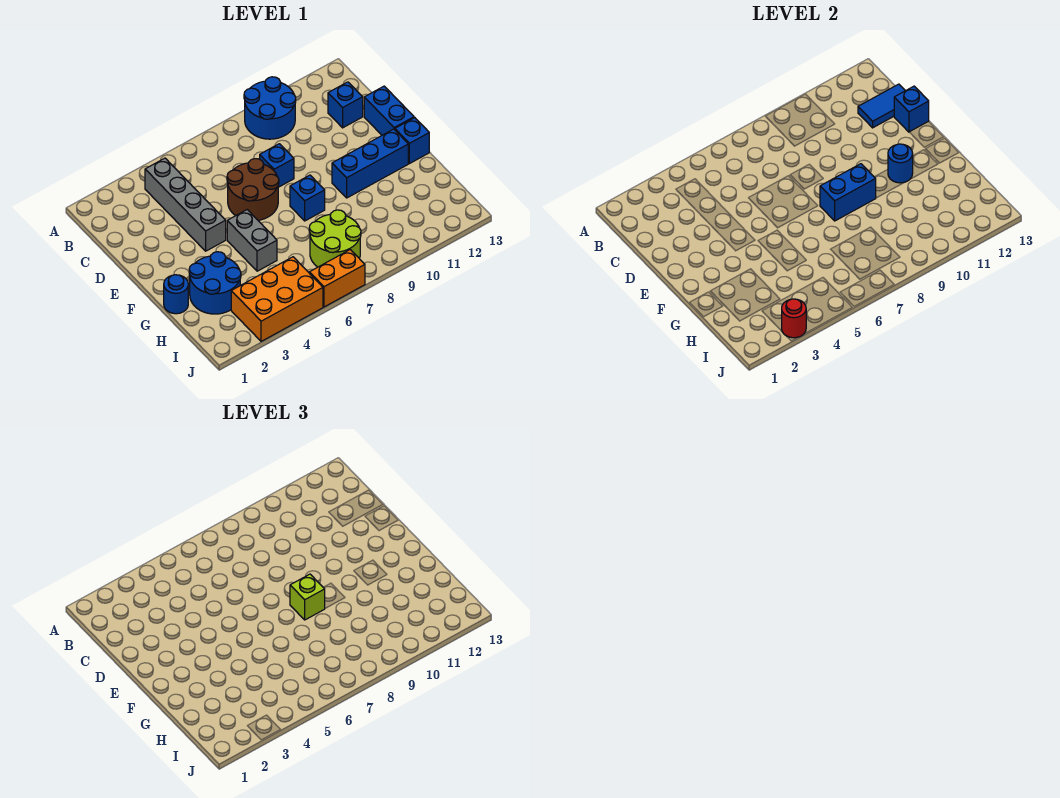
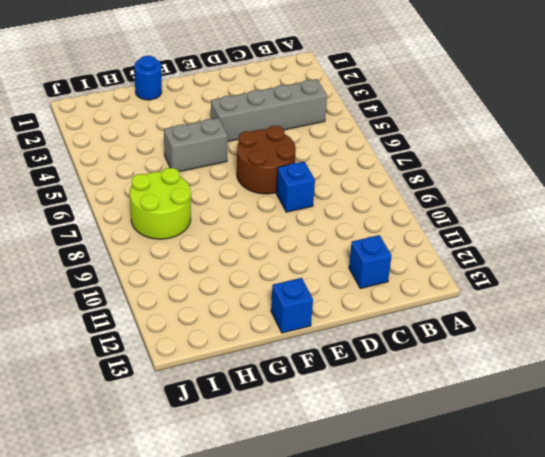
none -> blue round brick A9:B10 level 1
none -> blue brick D13:E13 level 1
none -> blue brick F8 level 1

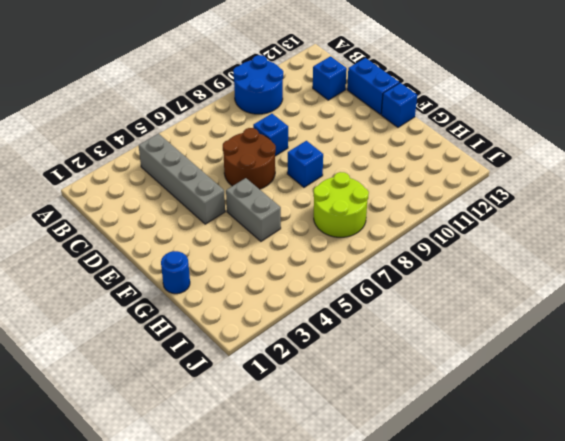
none -> blue brick F10:F12 level 1
none -> blue round brick G2:H3 level 1
none -> orange brick I3:J5 level 1

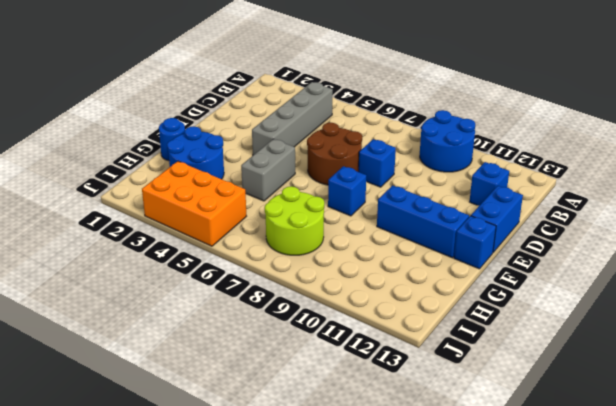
none -> orange brick J6:J7 level 1
none -> blue tile C12:C13 level 2
none -> blue brick D13 level 2

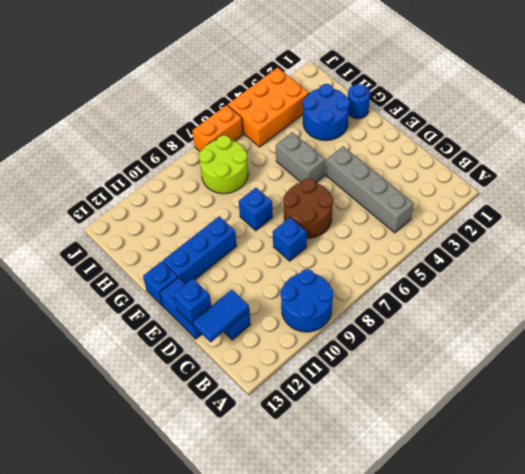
none -> blue brick F8:F9 level 2
none -> blue round brick F11 level 2
none -> red round brick J3 level 2

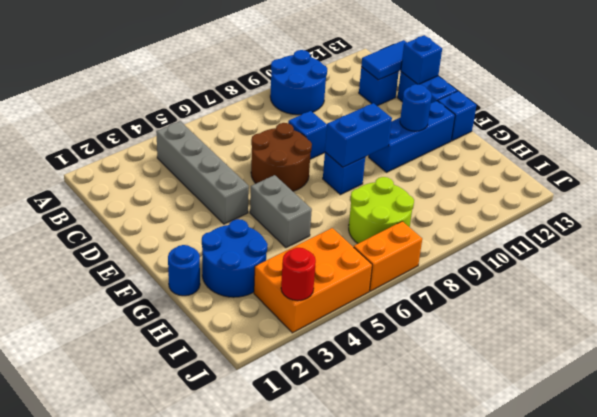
none -> lime brick F8 level 3

